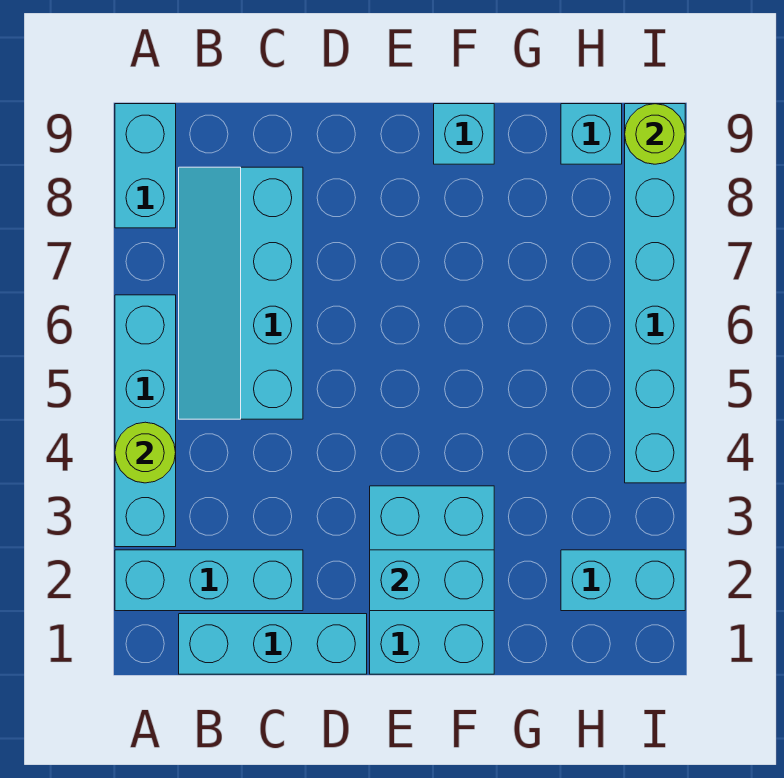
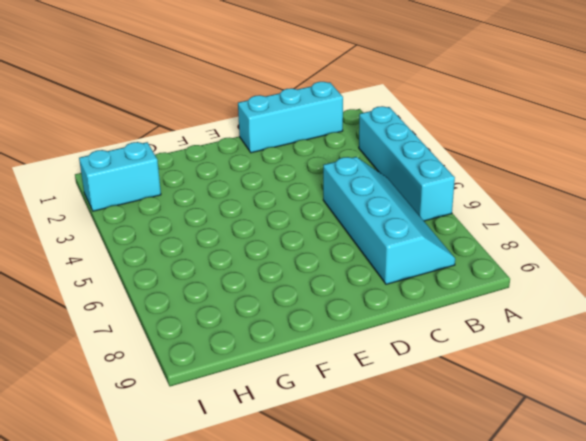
none -> cyan brick A2:C2 level 1
none -> cyan brick A8:A9 level 1
none -> cyan brick E1:F3 level 1

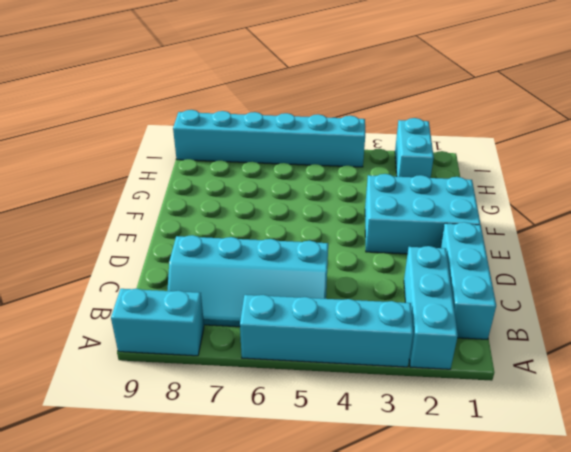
none -> cyan brick F9 level 1
none -> cyan brick H9 level 1
none -> lime round brick A4 level 2

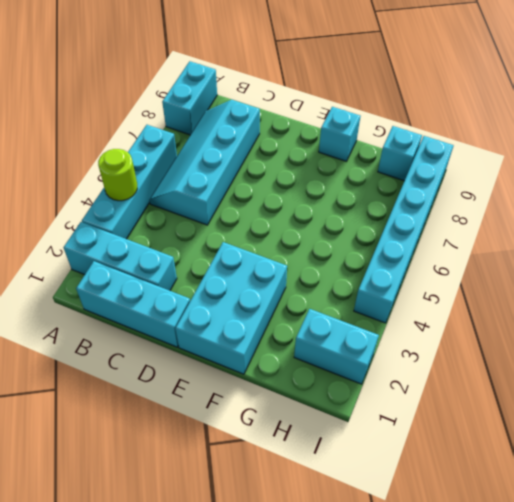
none -> cyan brick E2:F2 level 2
none -> lime round brick I9 level 2

